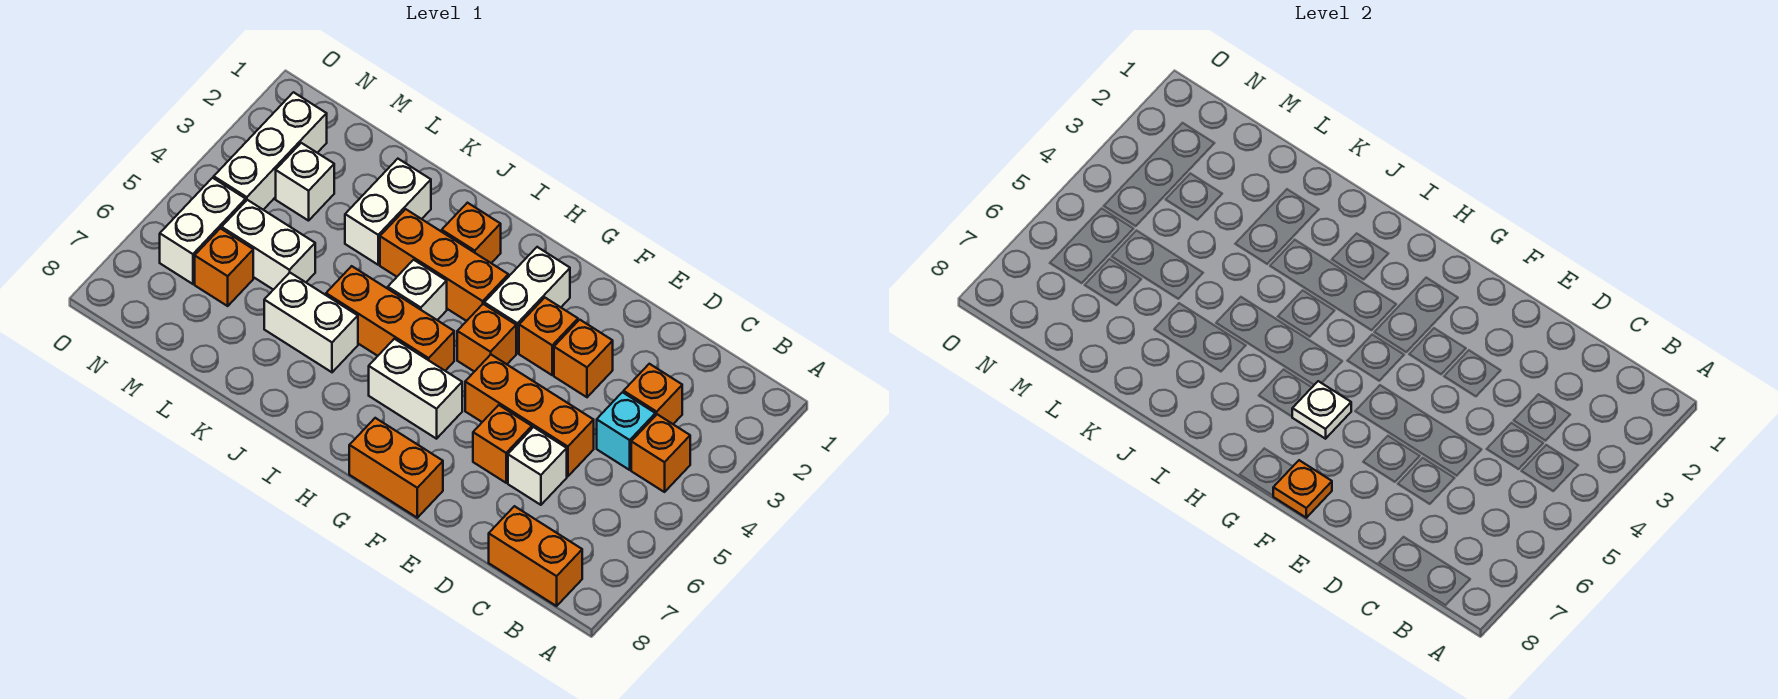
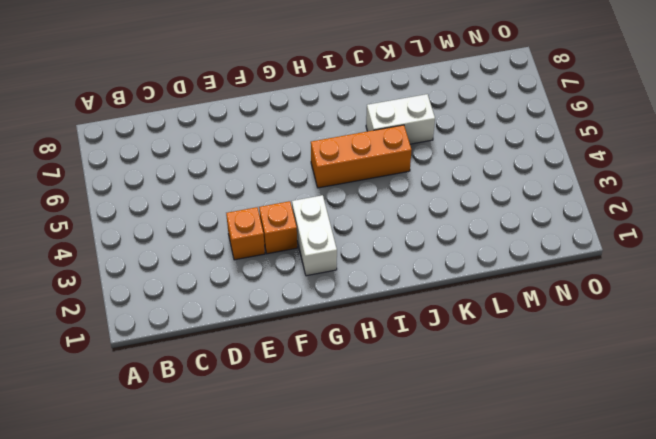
none -> orange brick B4 level 1
none -> orange brick B8:C8 level 1
none -> orange brick C3 level 1

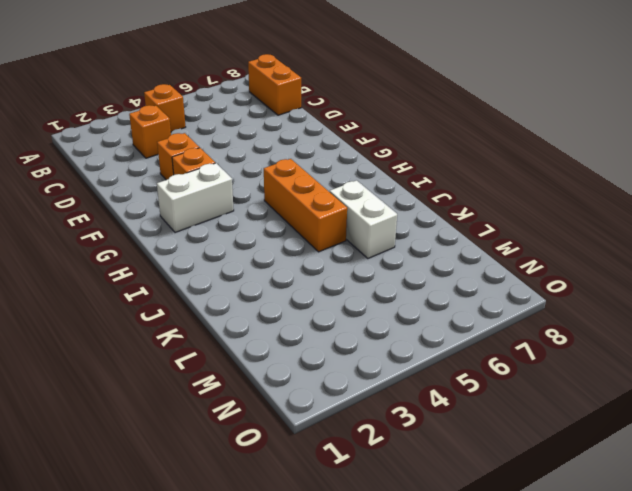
none -> cyan brick C4 level 1
none -> orange brick D5:F5 level 1
none -> white brick D6 level 1

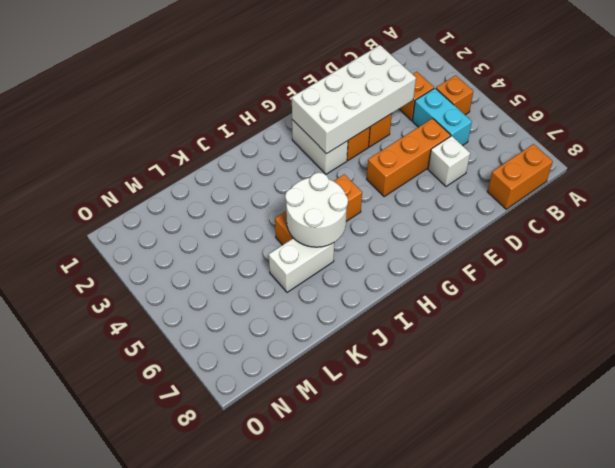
cyan brick C4:C5 level 1 -> cyan brick C4 level 1
white brick D2:G3 level 2 -> none
white round brick I5:J6 level 2 -> none
none -> orange brick E6 level 1
none -> orange brick F8:G8 level 1
none -> orange brick G4 level 1

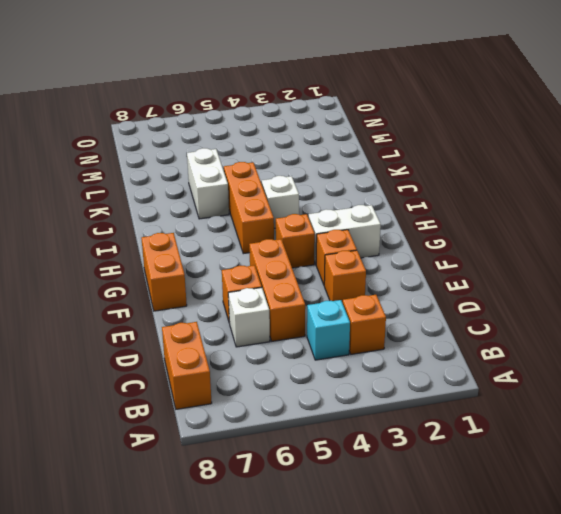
none -> orange brick B4 level 1
none -> white brick G6:H6 level 1
none -> orange brick H3:J3 level 1

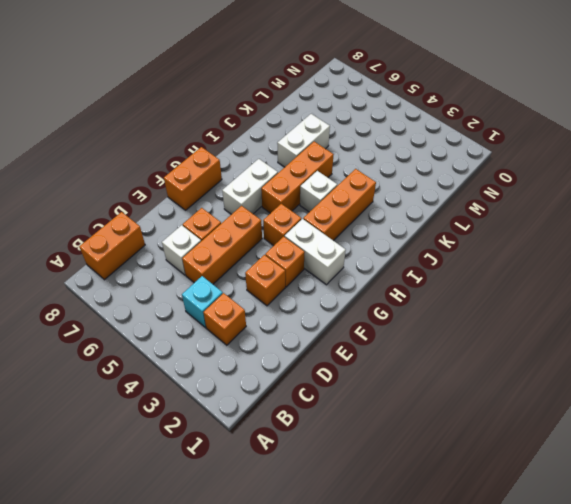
none -> orange brick B4 level 1
none -> orange brick I2 level 1
none -> white brick K2:K3 level 1

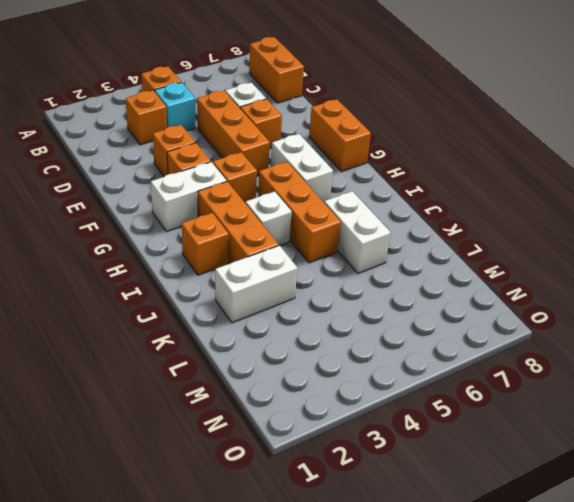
none -> white brick L5:M5 level 1
none -> white brick M3 level 1
none -> orange brick M6 level 1

